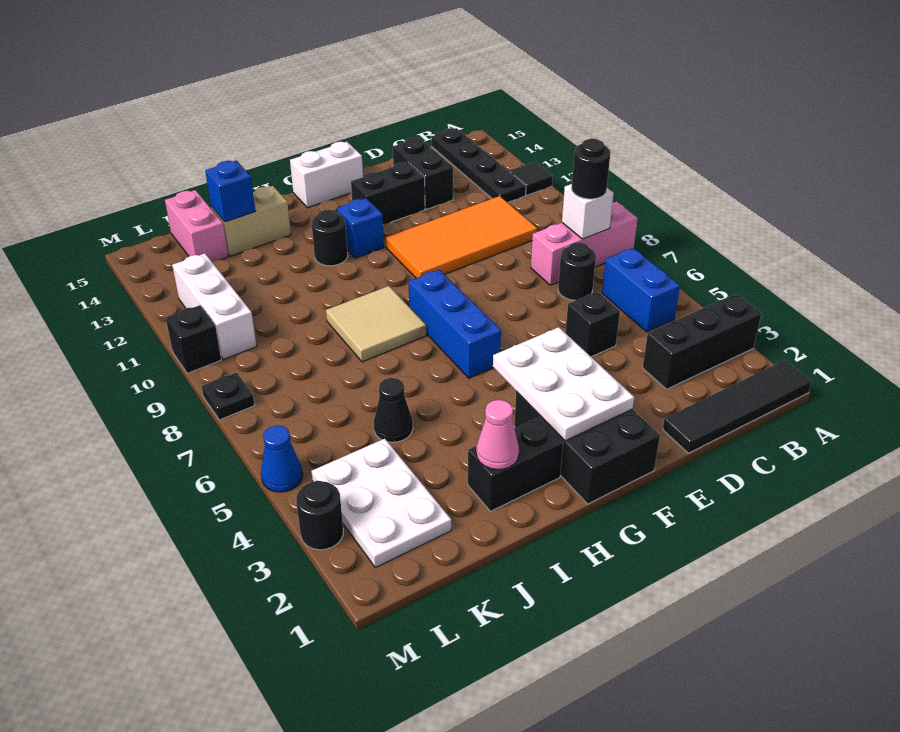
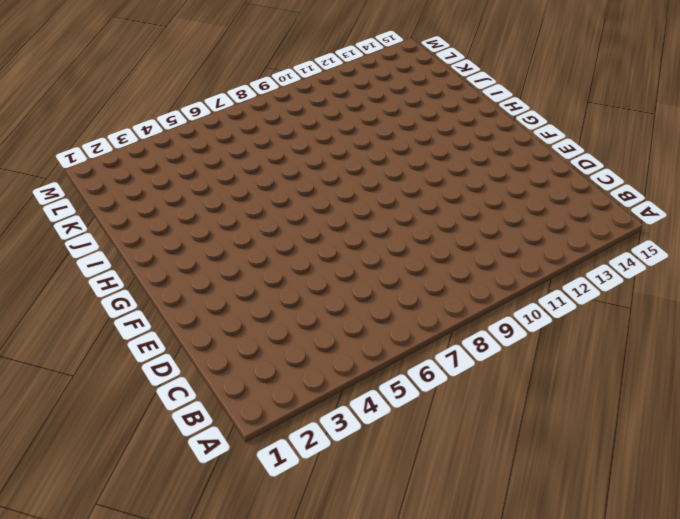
none -> black tile A1:D1 level 1
none -> black brick A3:C3 level 1
none -> pink brick A8:C8 level 1
none -> black tile A12 level 1

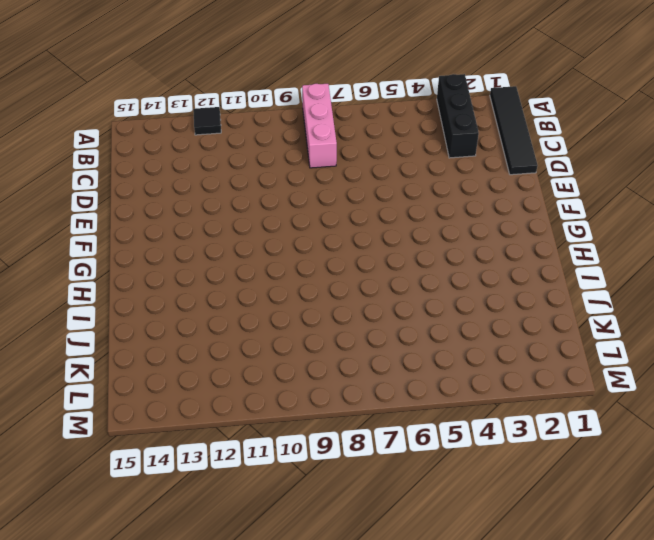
none -> blue brick B5:B6 level 1
none -> black plate B12:B15 level 1
none -> black round brick C7 level 1
none -> orange tile C10:F11 level 1

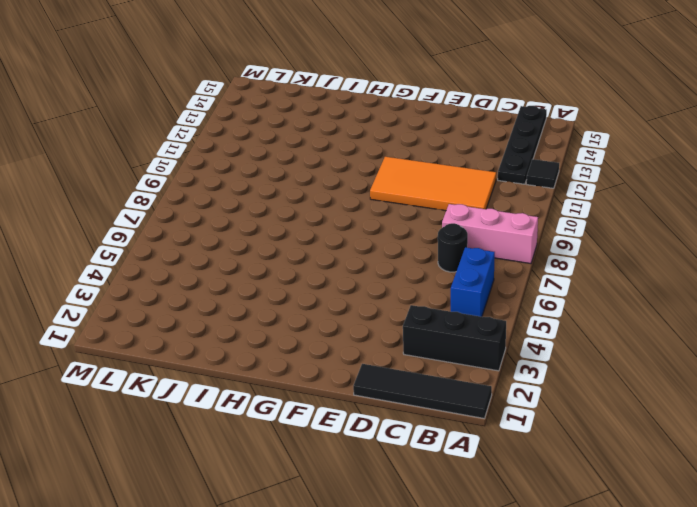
none -> black brick D5 level 1
none -> black brick D13:D14 level 1
none -> black brick E13:F13 level 1
none -> black brick F1:G3 level 1

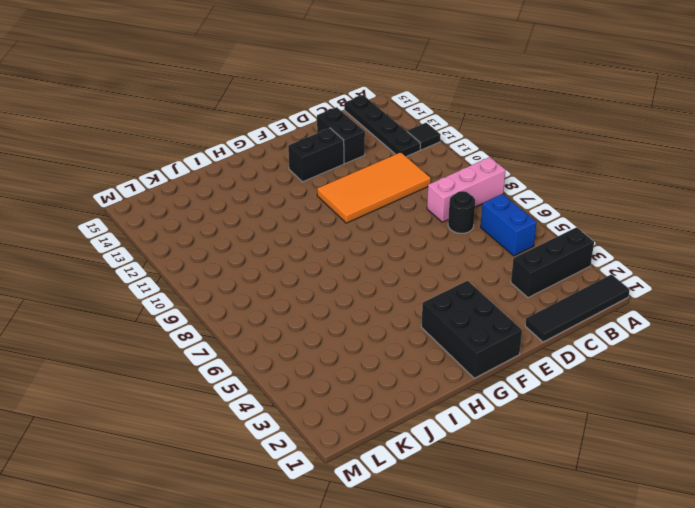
none -> black brick D5 level 1
none -> white brick F15:G15 level 1
none -> blue brick G6:G8 level 1
none -> blue brick G12 level 1

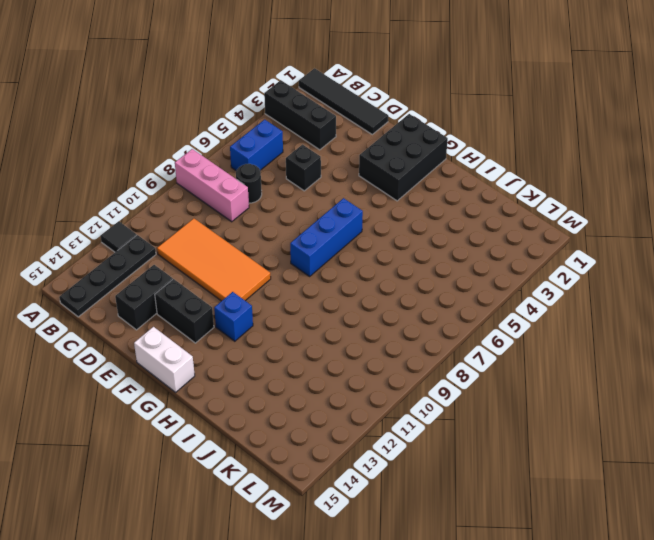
none -> black brick H2:I2 level 1
none -> tan tile H8:I9 level 1
none -> black round brick H12 level 1
none -> tan brick I14:J14 level 1

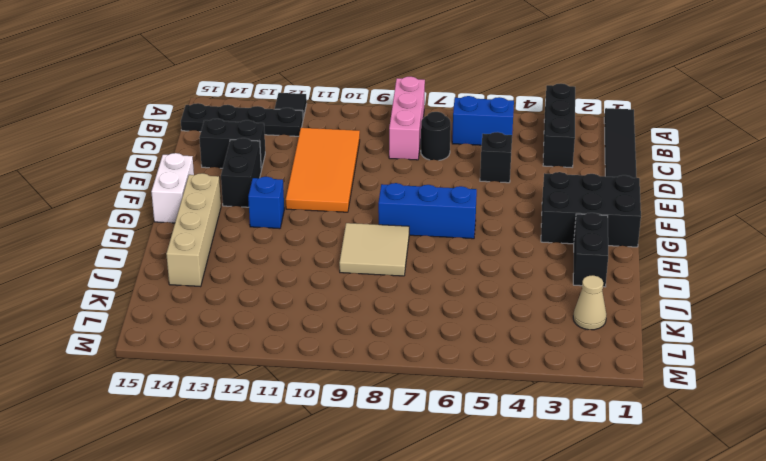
tan brick G14:J14 level 1 -> tan brick I14:J14 level 1
tan cone K2 level 1 -> white plate K2:L4 level 1
none -> black round brick H12 level 1
none -> black cone J5 level 1
none -> pink brick K14:K15 level 1
none -> white brick L10:L12 level 1

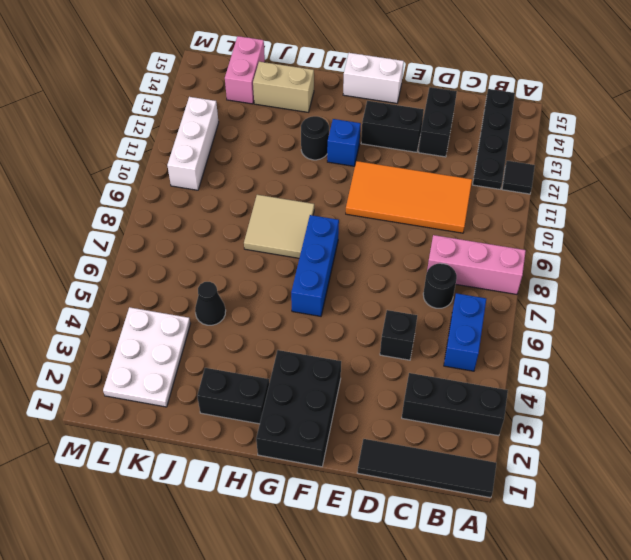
none -> black round brick M3 level 1
none -> blue cone M5 level 1
none -> black plate M8 level 1
none -> black brick M10 level 1

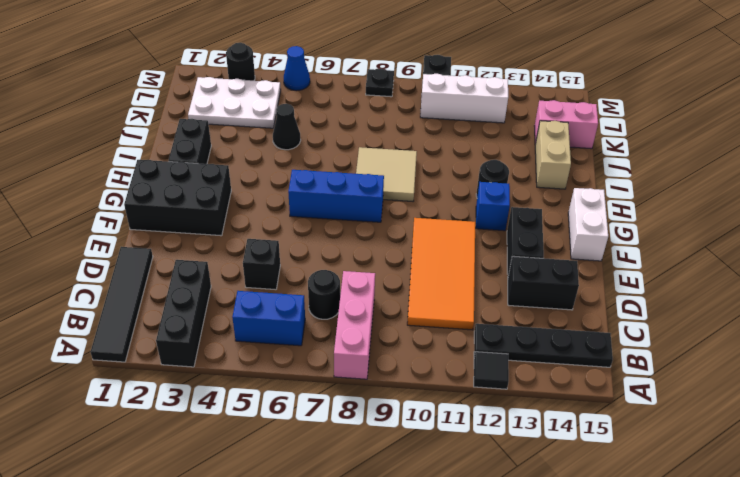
none -> white brick B8 level 2
none -> white plate F2:G4 level 2
none -> pink cone I2 level 2
none -> blue brick J14 level 2

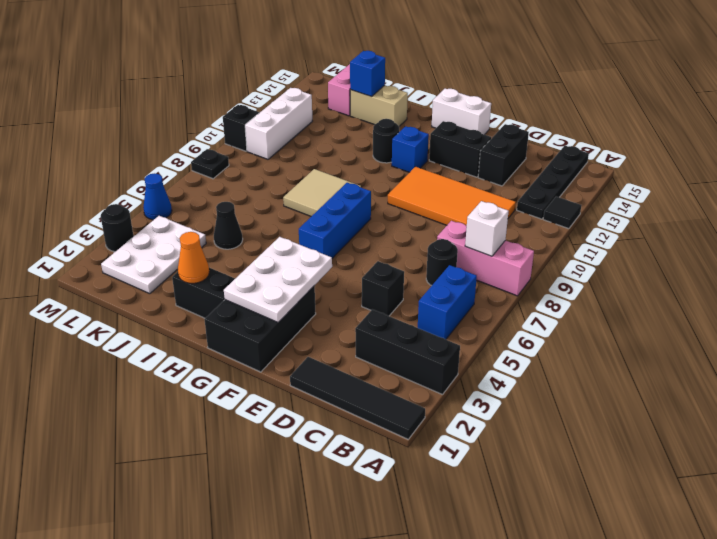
orange cone I2 level 2 -> pink cone I2 level 2
none -> black round brick B8 level 3

